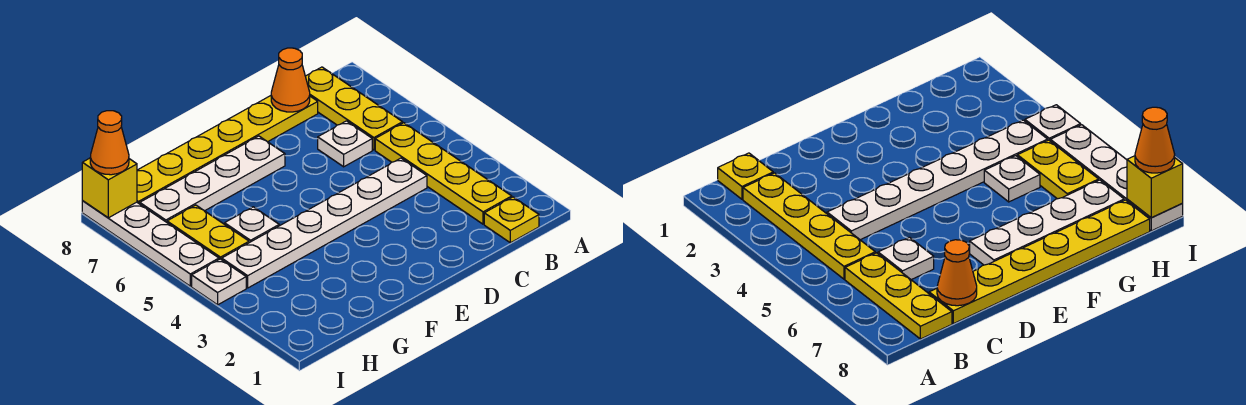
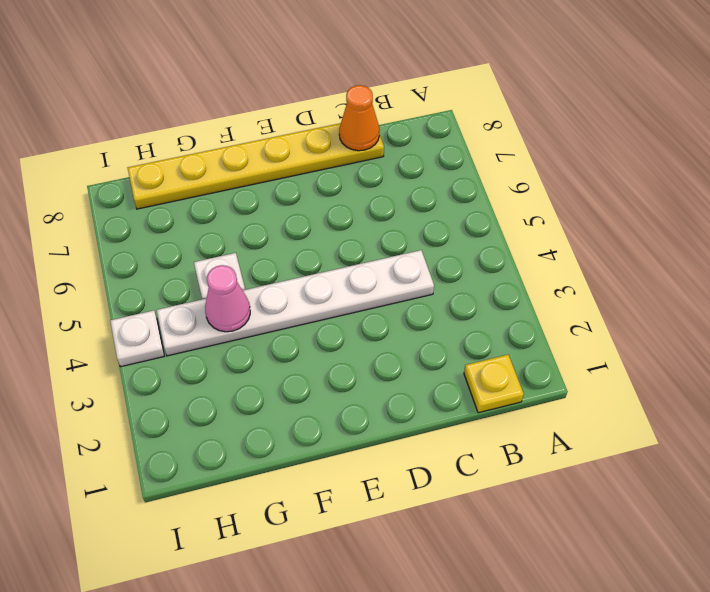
pink cone G4 level 2 -> none
none -> yellow plate B2:B5 level 1
none -> yellow plate B6:B8 level 1
none -> white plate C6 level 1

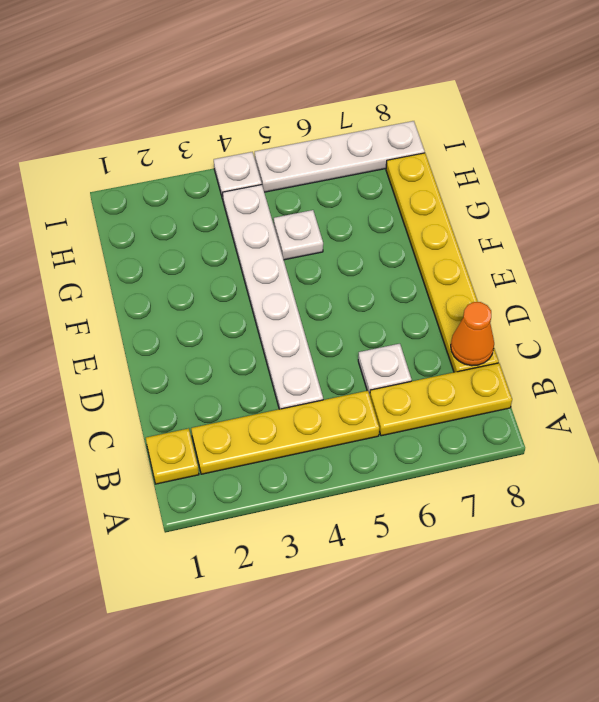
none -> white plate E7:H7 level 1
none -> yellow plate H5:H6 level 1
none -> yellow brick I8 level 2

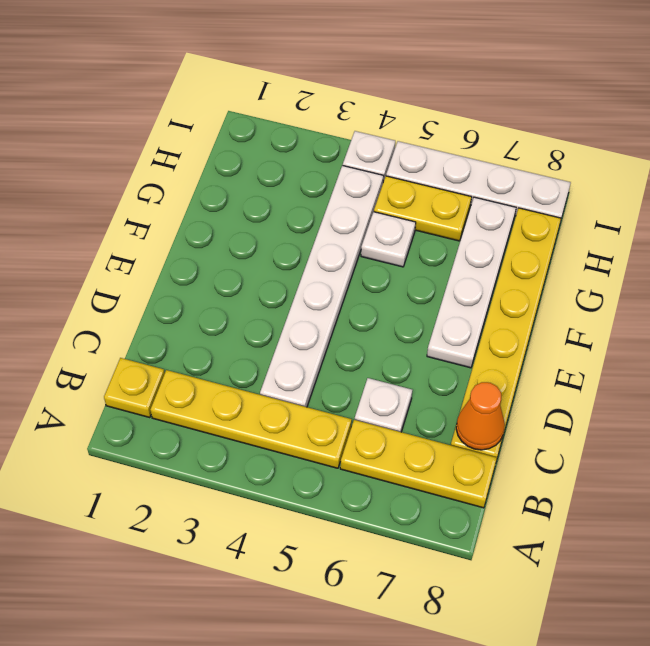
none -> yellow brick I8 level 2
none -> orange cone I8 level 3

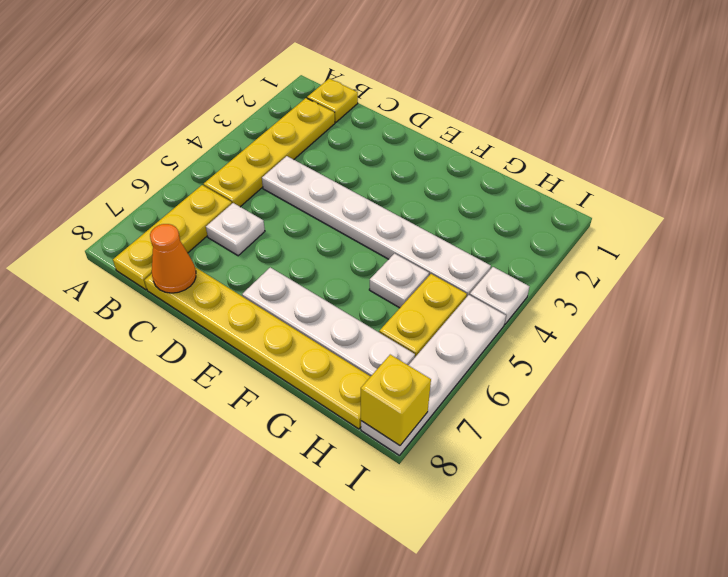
none -> orange cone I8 level 3

